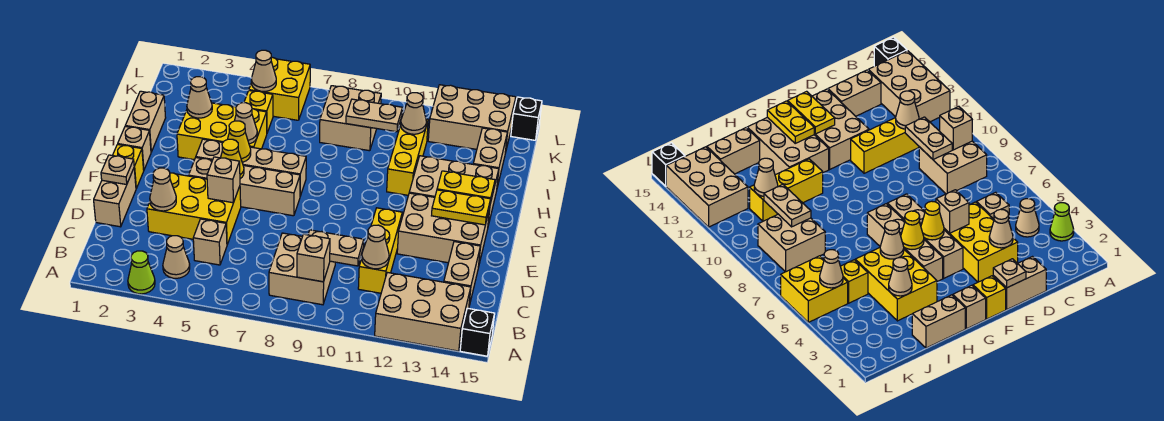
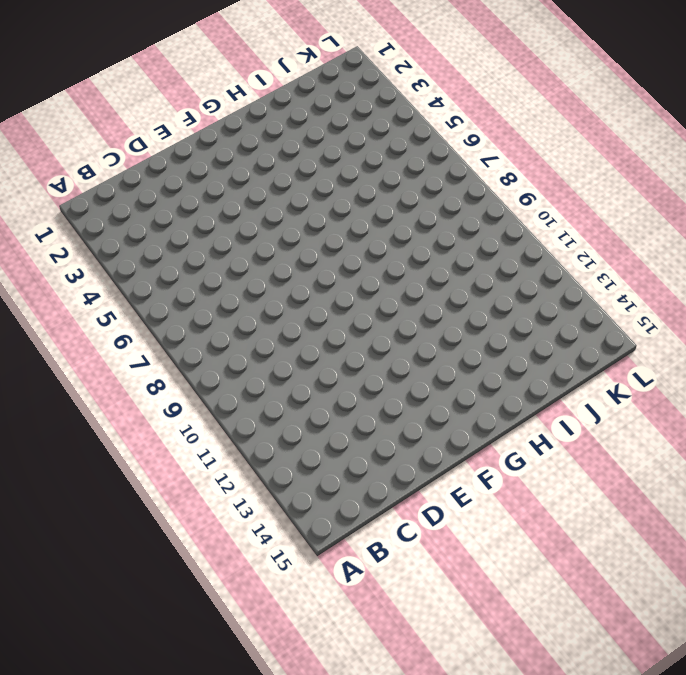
none -> lime cone A3 level 1
none -> tan brick A12:B14 level 1
none -> black brick A15 level 1
none -> tan cone B4 level 1

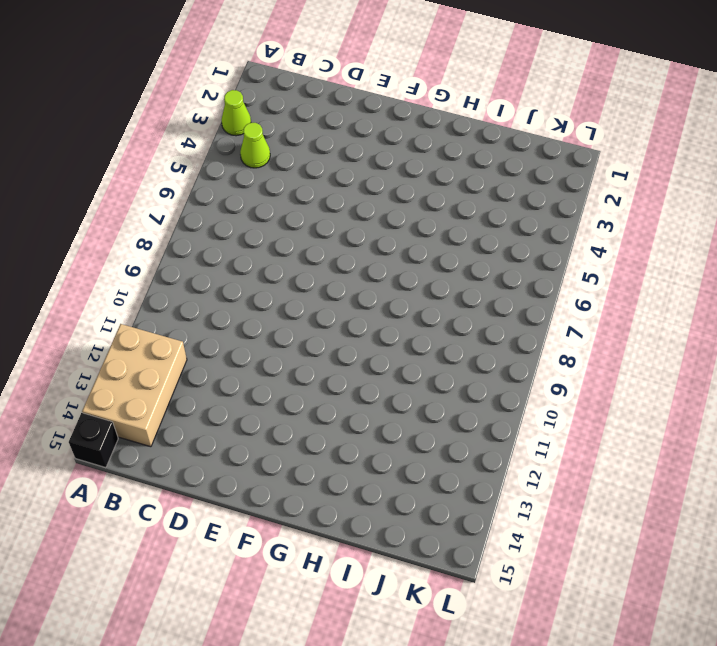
lime cone B4 level 1 -> tan cone B4 level 1
none -> tan brick B8:C9 level 1
none -> tan brick C5 level 1
none -> yellow brick C11:E11 level 1
none -> tan brick C14:D14 level 1

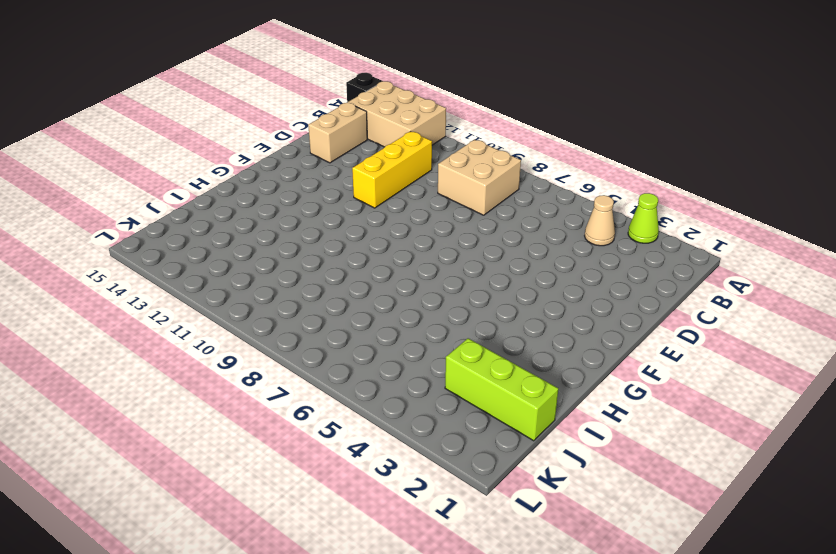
lime brick J1:J3 level 1 -> none
none -> tan brick C5 level 1
none -> tan brick D1:E1 level 1
none -> yellow brick D3:E5 level 1
none -> tan brick E12:F14 level 1

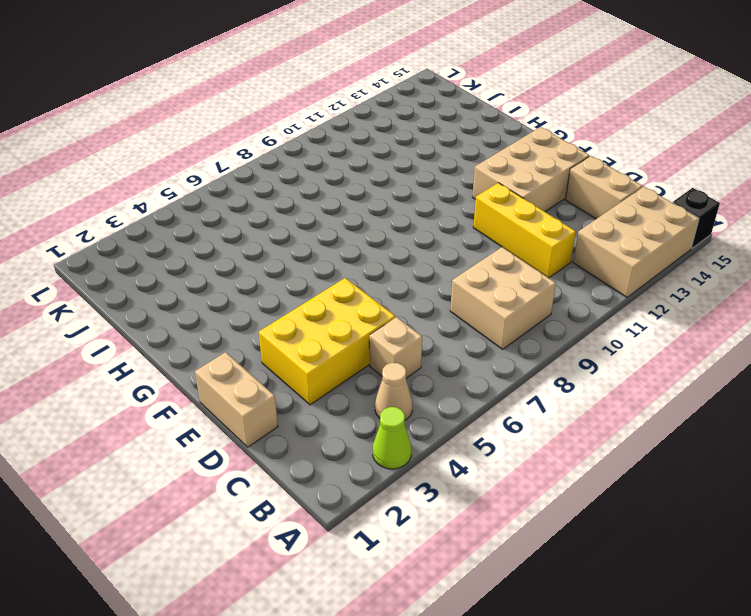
none -> yellow brick F1 level 1
none -> tan brick F4:F7 level 1
none -> tan brick G1 level 1
none -> tan brick G4:G7 level 1

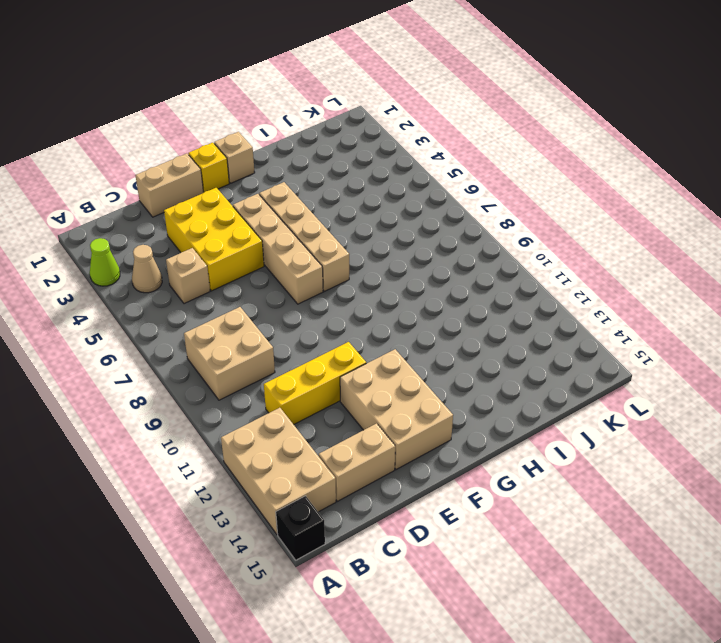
none -> tan brick G12:H14 level 1
none -> tan brick H1:I1 level 1
none -> yellow brick H3:I5 level 1
none -> yellow brick H11:J11 level 1

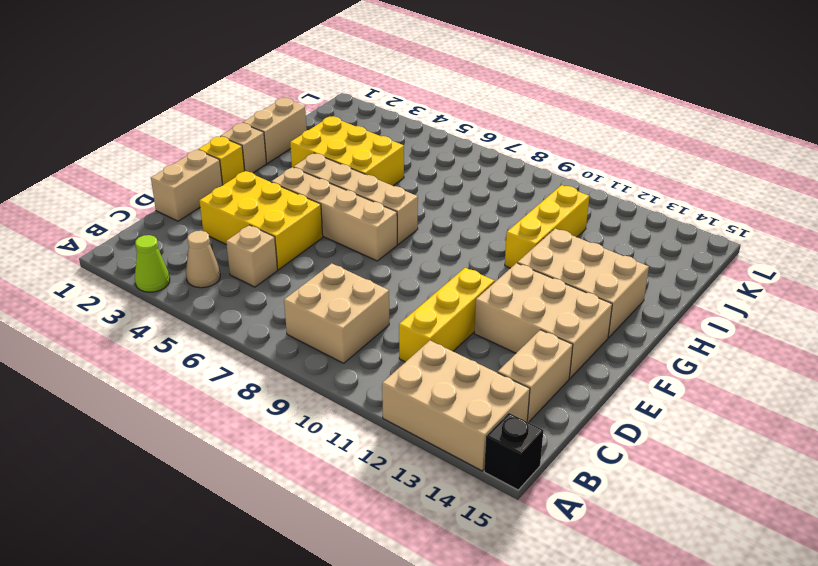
none -> tan brick I14:J14 level 1
none -> yellow brick J5 level 1
none -> tan brick J8:K9 level 1
none -> yellow brick K5:L6 level 1

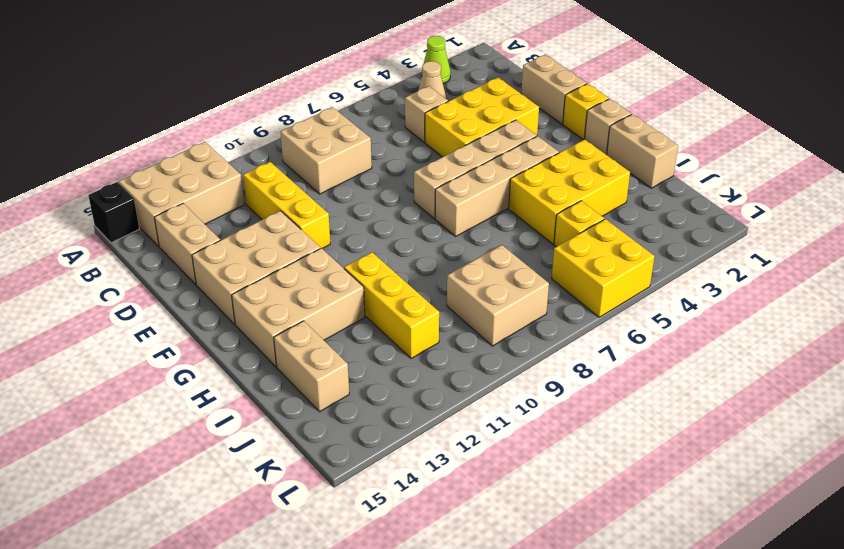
none -> tan brick K12:L14 level 1
none -> black brick L15 level 1
none -> tan brick B9 level 2
none -> tan plate C9:C10 level 2

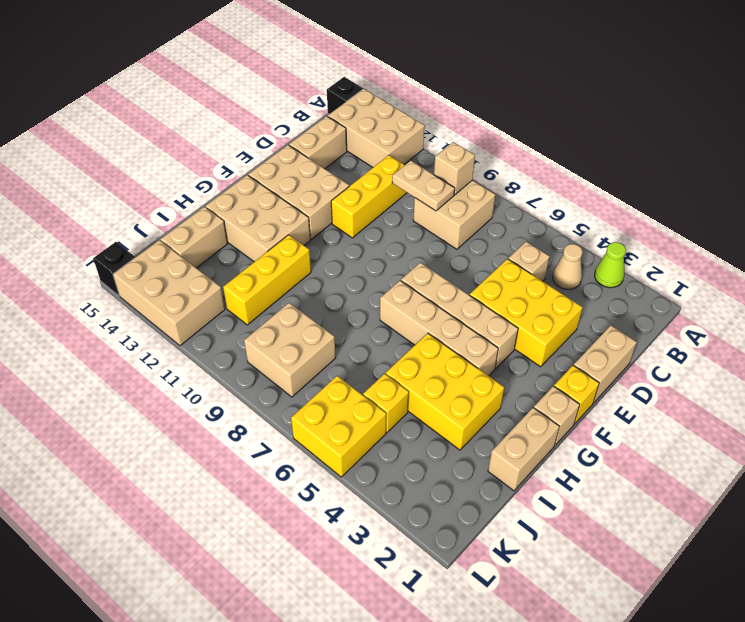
none -> tan cone C11 level 2
none -> tan cone D3 level 2
none -> tan plate E1 level 2
none -> tan brick E5 level 2

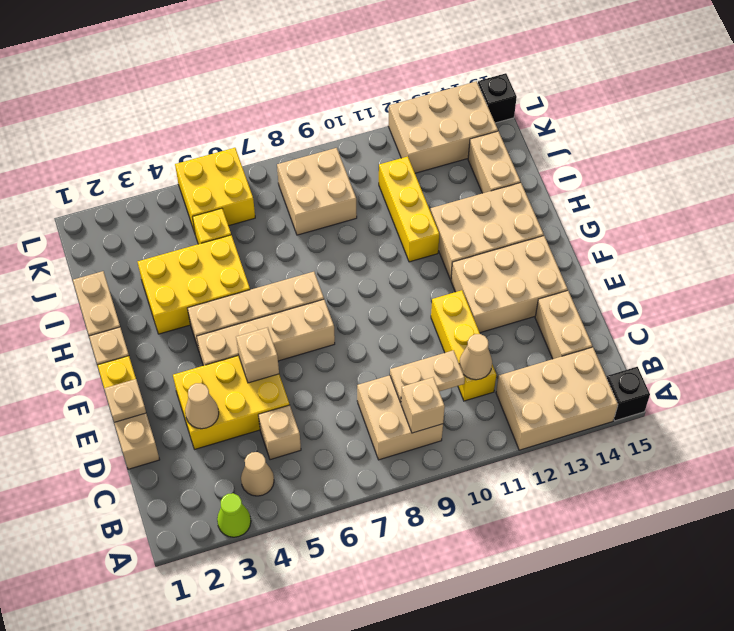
none -> yellow cone F5 level 2
none -> yellow plate F13:F14 level 2
none -> yellow cone G5 level 2
none -> yellow plate G13:G14 level 2

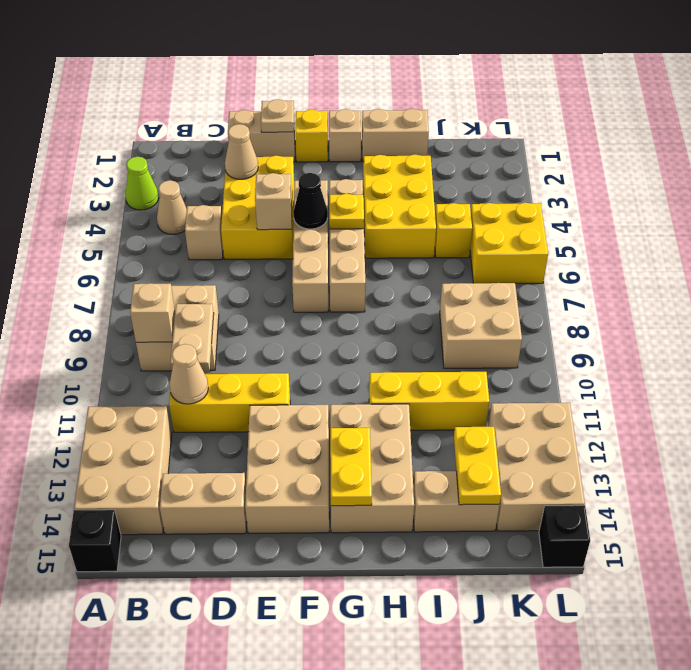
black cone F5 level 2 -> yellow cone F5 level 2
yellow plate G5 level 2 -> yellow cone G5 level 2
yellow plate J13:J14 level 2 -> yellow plate F13:F14 level 2
none -> tan cone H5 level 2
none -> tan cone I3 level 2
none -> tan plate J9:J10 level 2
none -> tan cone J11 level 2

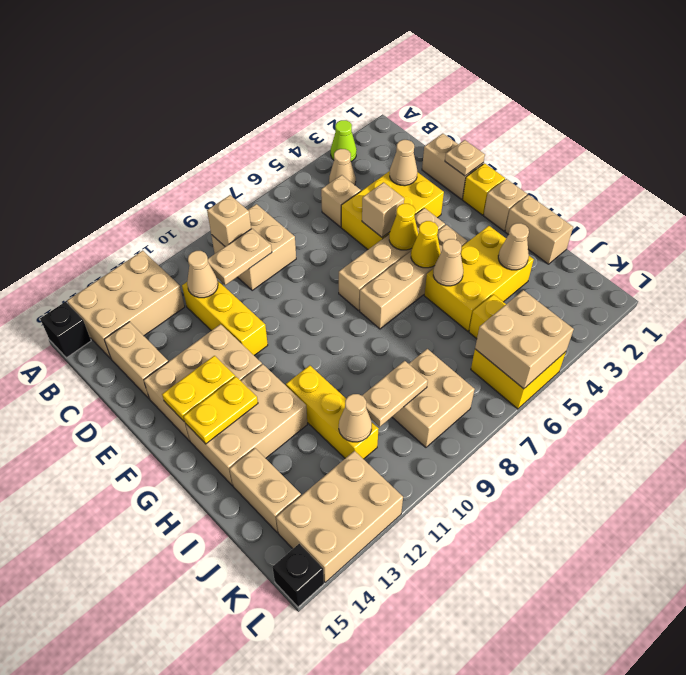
tan brick K5:L6 level 2 -> tan cone K5 level 2

